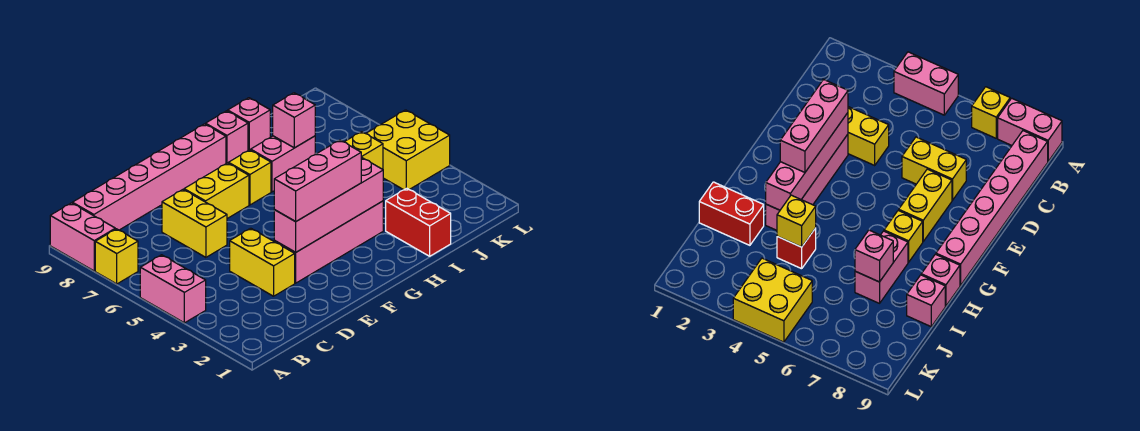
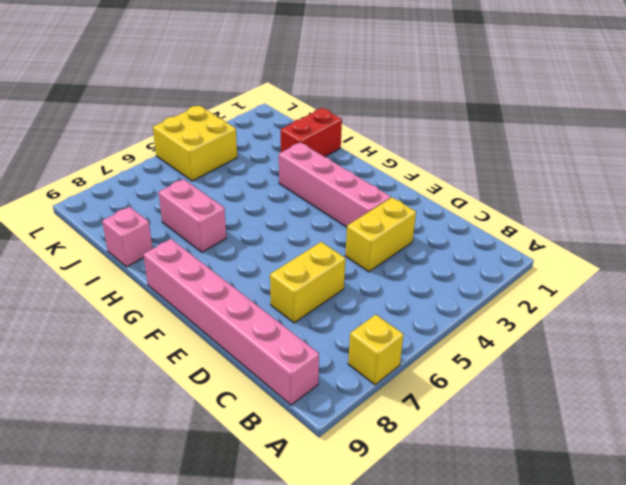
none -> pink brick A4:A5 level 1
none -> pink brick A8:A9 level 1
none -> yellow brick E7:F7 level 1

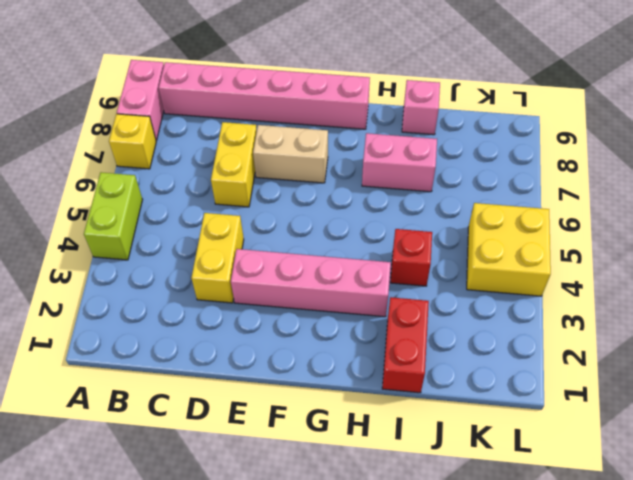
lime brick A4:A5 level 1 -> pink brick A4:A5 level 1
tan brick E7:F7 level 1 -> yellow brick E7:F7 level 1
none -> yellow brick G7 level 1
none -> pink brick H9 level 1
none -> pink brick E3:H3 level 2

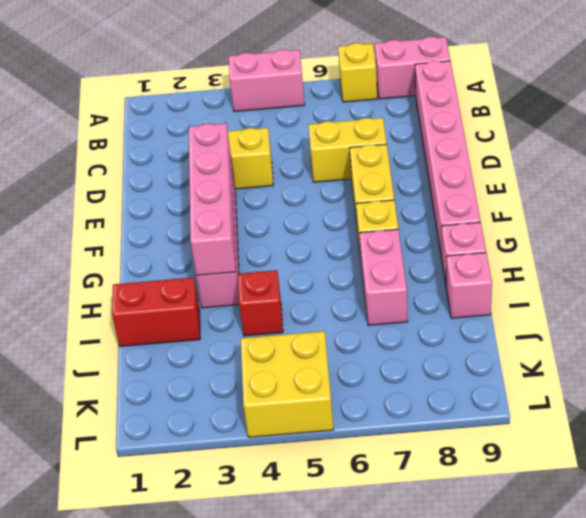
none -> yellow brick I4 level 2
none -> pink brick I7 level 2
none -> pink brick E3:G3 level 3

